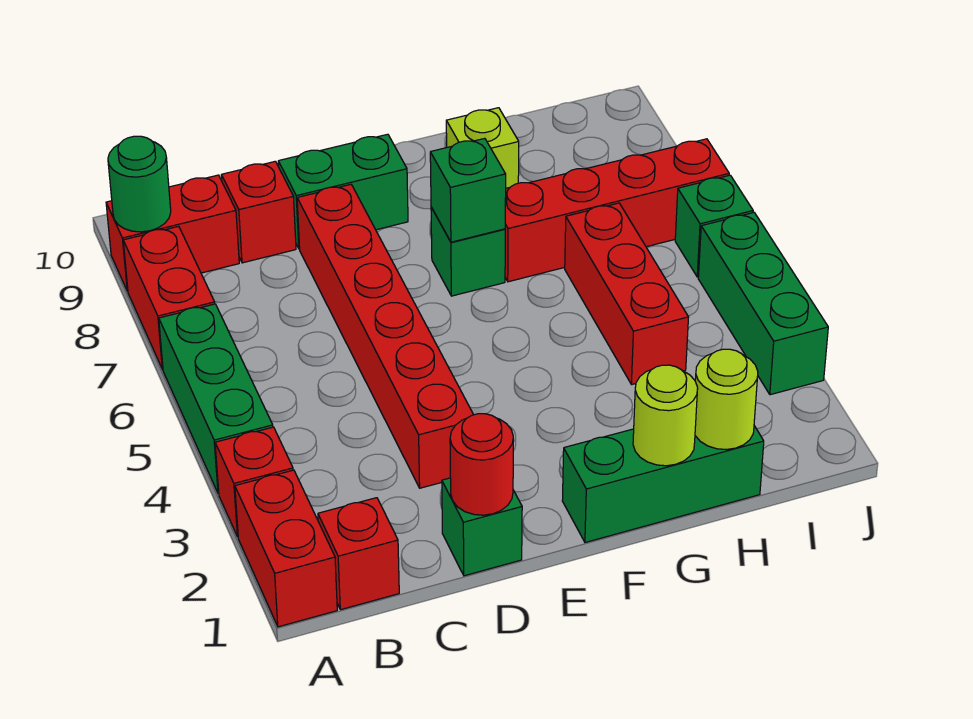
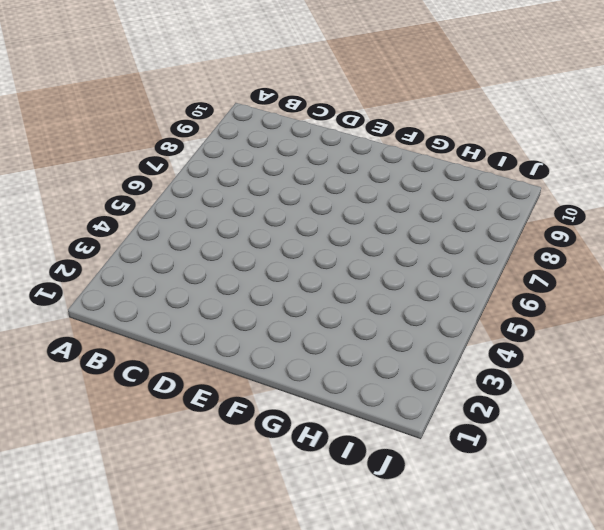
none -> red brick A1:A2 level 1
none -> red brick A3 level 1
none -> green brick A4:A6 level 1

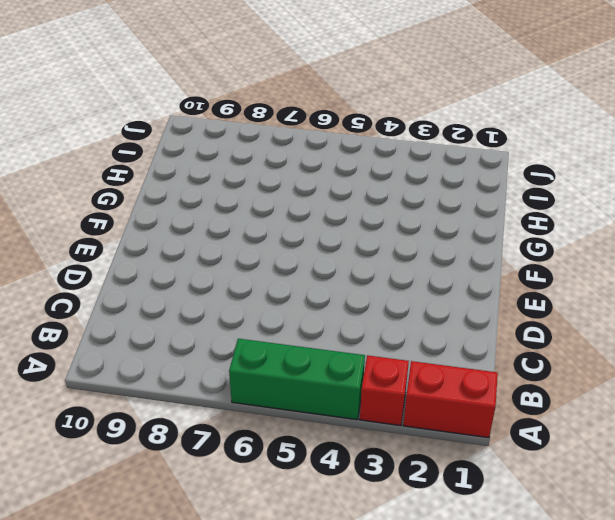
none -> red brick A7:A8 level 1
none -> red brick A9:B9 level 1
none -> red brick B1 level 1

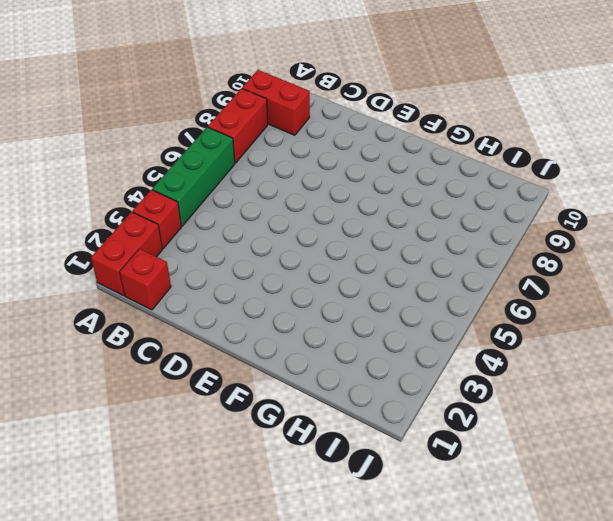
none -> red brick C9 level 1
none -> green brick D1 level 1
none -> red brick D3:D8 level 1

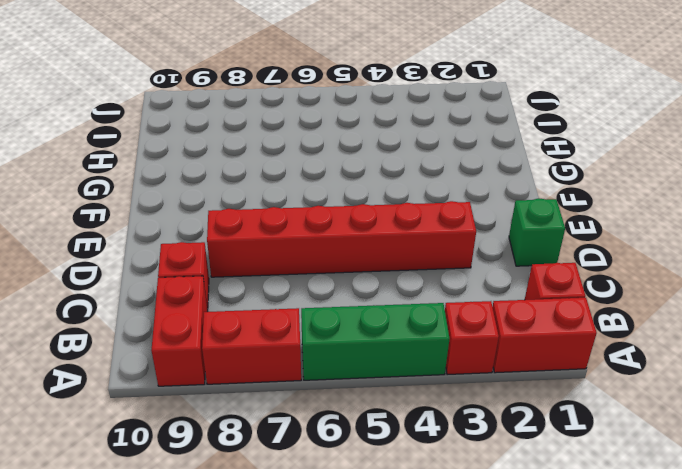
none -> green brick D9:E9 level 1
none -> green brick F1:H1 level 1
none -> green brick F7 level 1

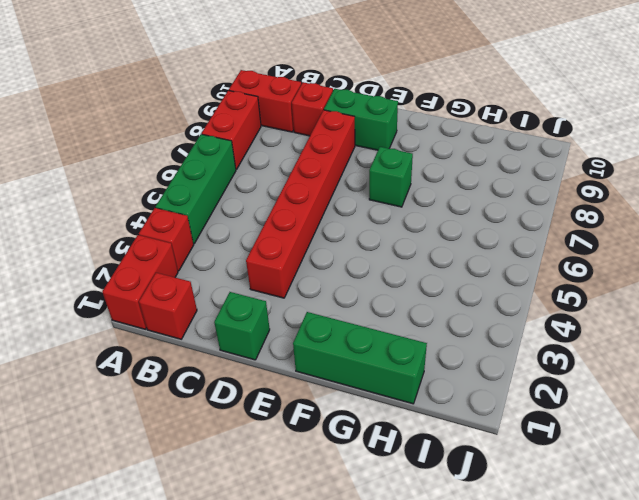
none -> red brick G7:J7 level 1
none -> lime brick G9 level 1
none -> red brick H4:H6 level 1

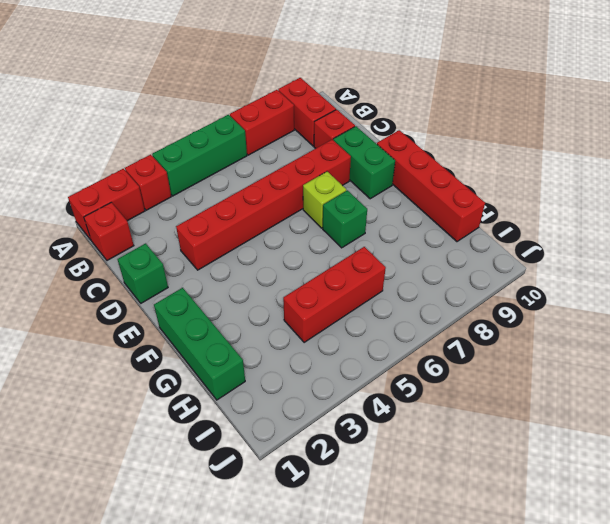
lime brick E7 level 1 -> lime brick G9 level 1
red brick E10:H10 level 1 -> red brick G7:J7 level 1
none -> green brick J3:J5 level 1
none -> green brick J6 level 1
none -> green round brick A9 level 2

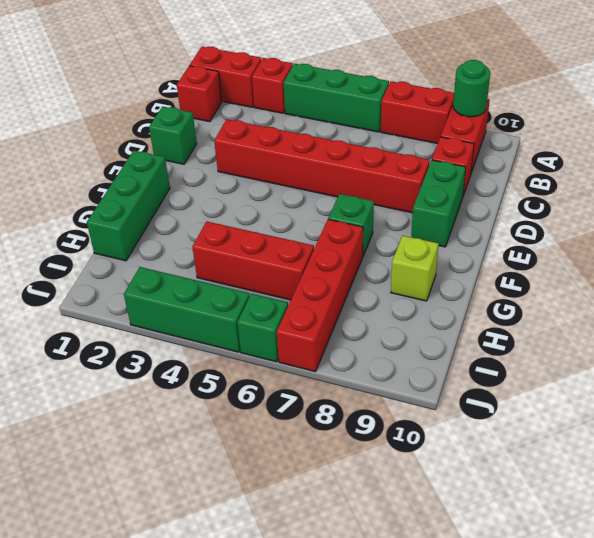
none -> red round brick D1 level 2
none -> green brick F7 level 2
none -> lime round brick G1 level 2

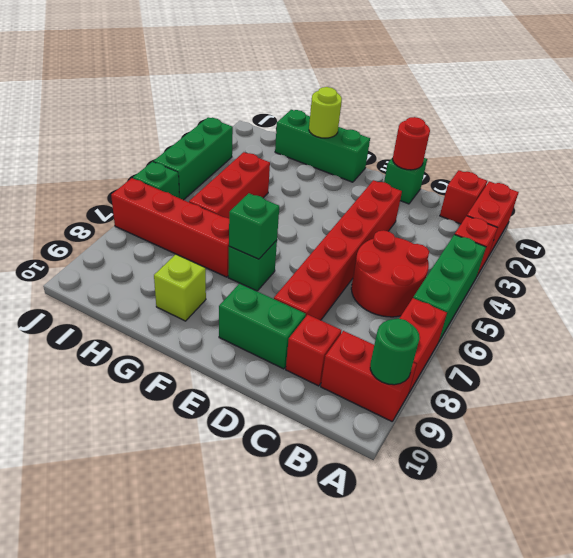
red round brick B5:C6 level 1 -> none
none -> lime round brick H1 level 2

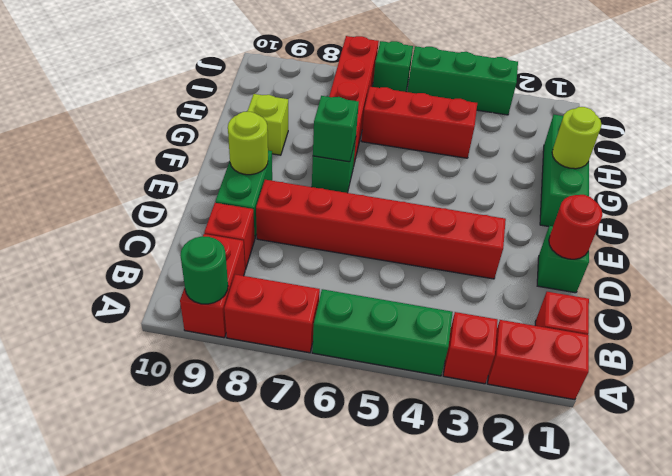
lime round brick E9 level 2 -> lime round brick H1 level 2

